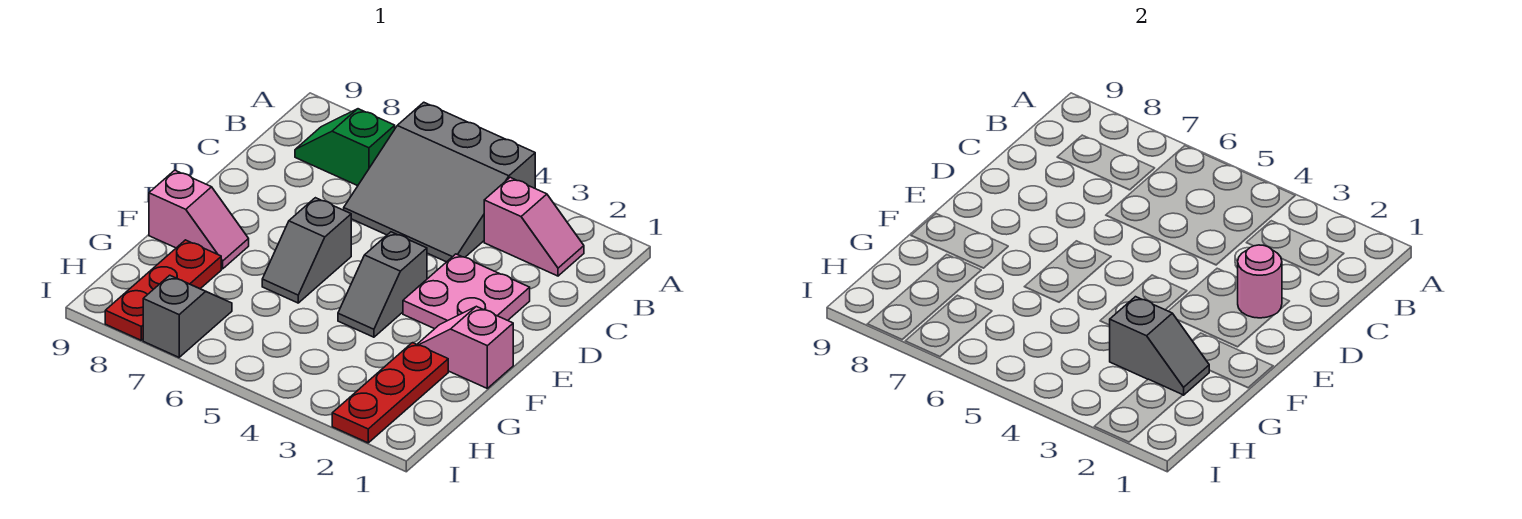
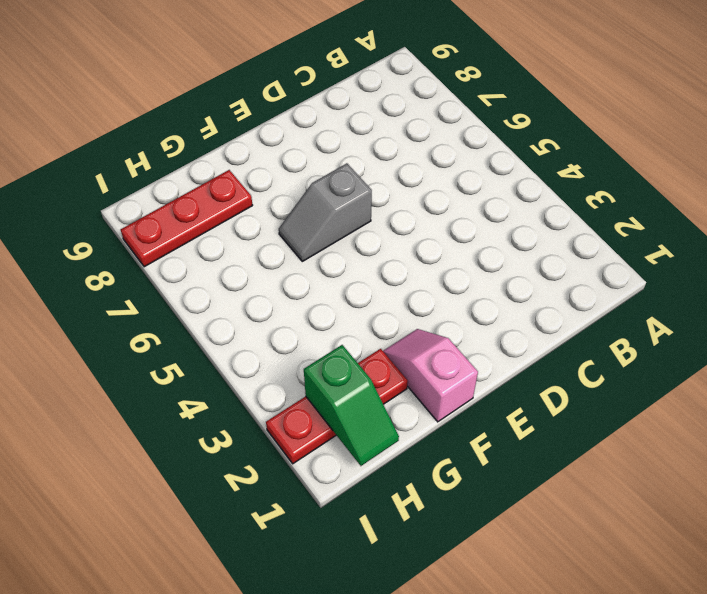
green slope H1:H2 level 2 top 2 -> green slope B7:B8 level 1 top 7
none -> grey slope A4:C6 level 1 top A
none -> pink slope B2:B3 level 1 top 3
none -> pink plate D2:E3 level 1

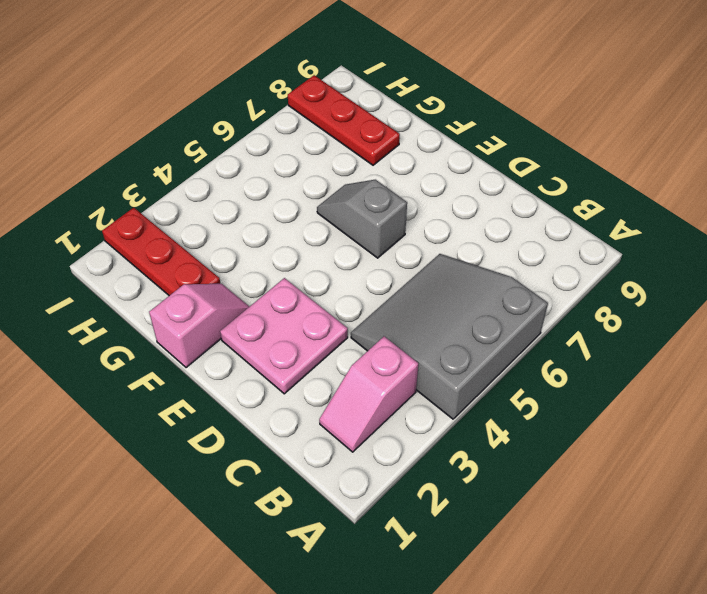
none -> green slope B7:B8 level 1 top 7
none -> grey slope E4:F4 level 1 top E
none -> pink slope F8:F9 level 1 top 9

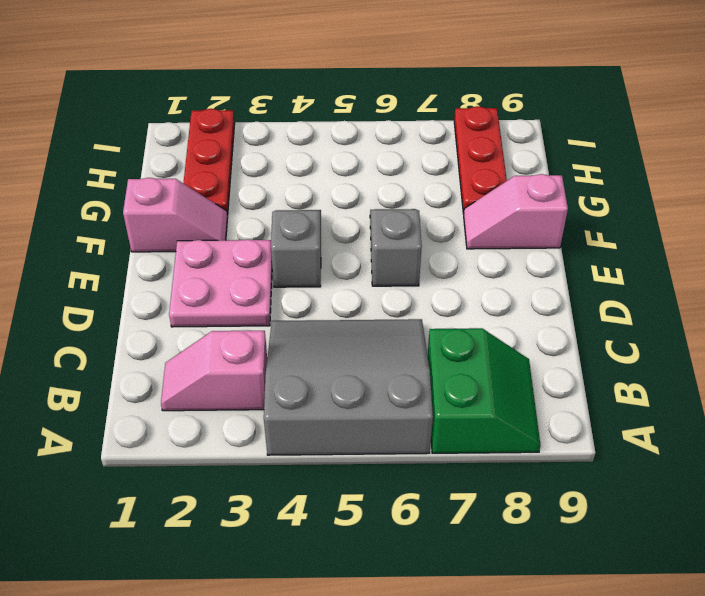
green slope A7:B8 level 1 top 7 -> green slope B7:B8 level 1 top 7
none -> grey slope H7:I7 level 1 top I
none -> pink round brick D2 level 2
none -> grey slope G2:G3 level 2 top 3

